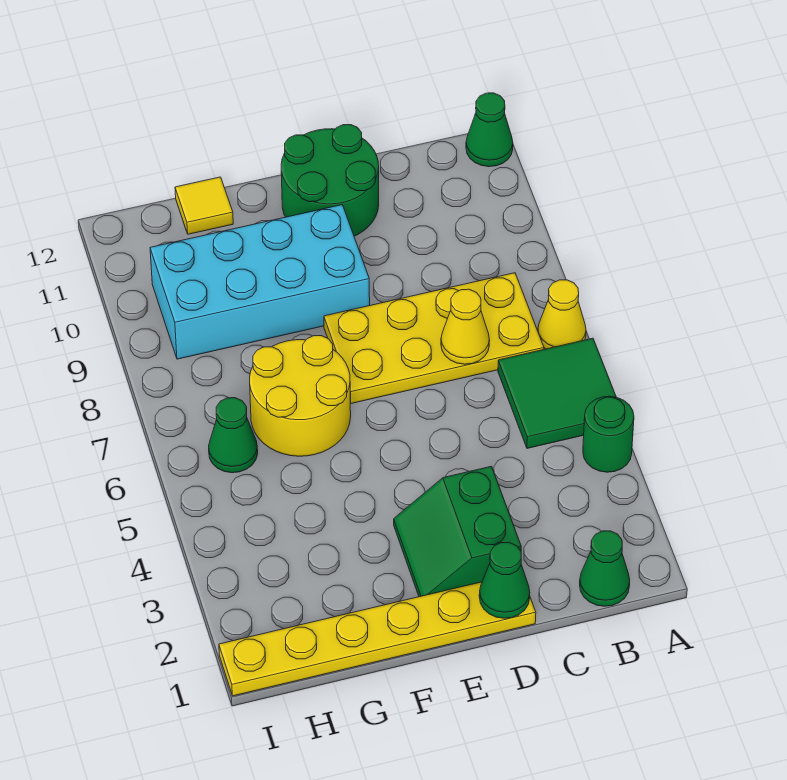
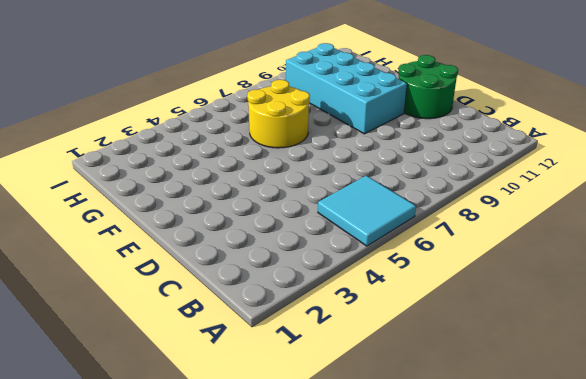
cyan tile A5:B6 level 1 -> green tile A5:B6 level 1
none -> green round brick A4 level 1
none -> yellow cone A7 level 1
none -> green cone A12 level 1

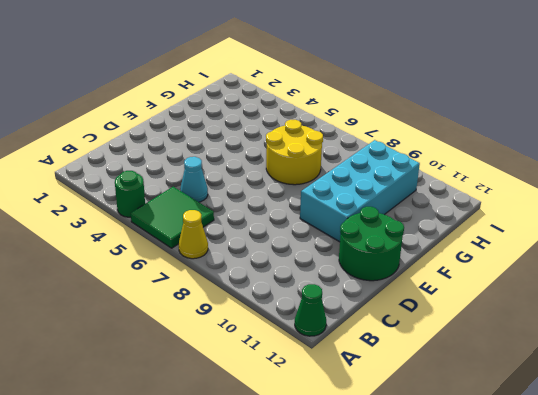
cyan cone C5 level 1 -> none
none -> green cone B1 level 1
none -> yellow plate B7:E8 level 1
none -> yellow plate D1:I1 level 1

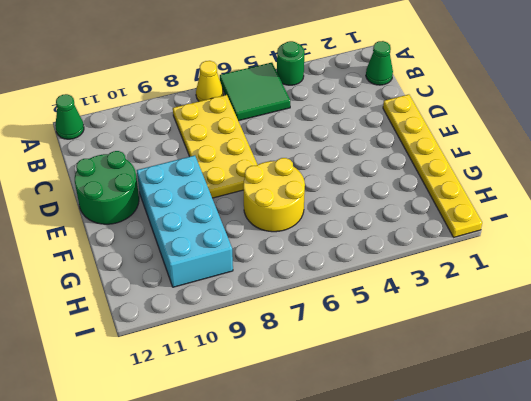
none -> green slope D2:E3 level 1 top D
none -> yellow tile G12 level 1
none -> green cone H6 level 1

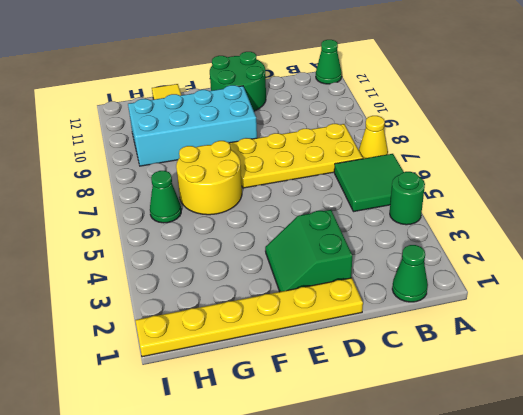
none -> yellow cone C7 level 2
none -> green cone D1 level 2

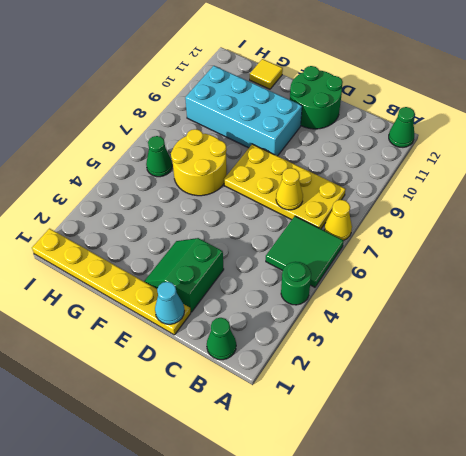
cyan cone D1 level 2 -> green cone D1 level 2

